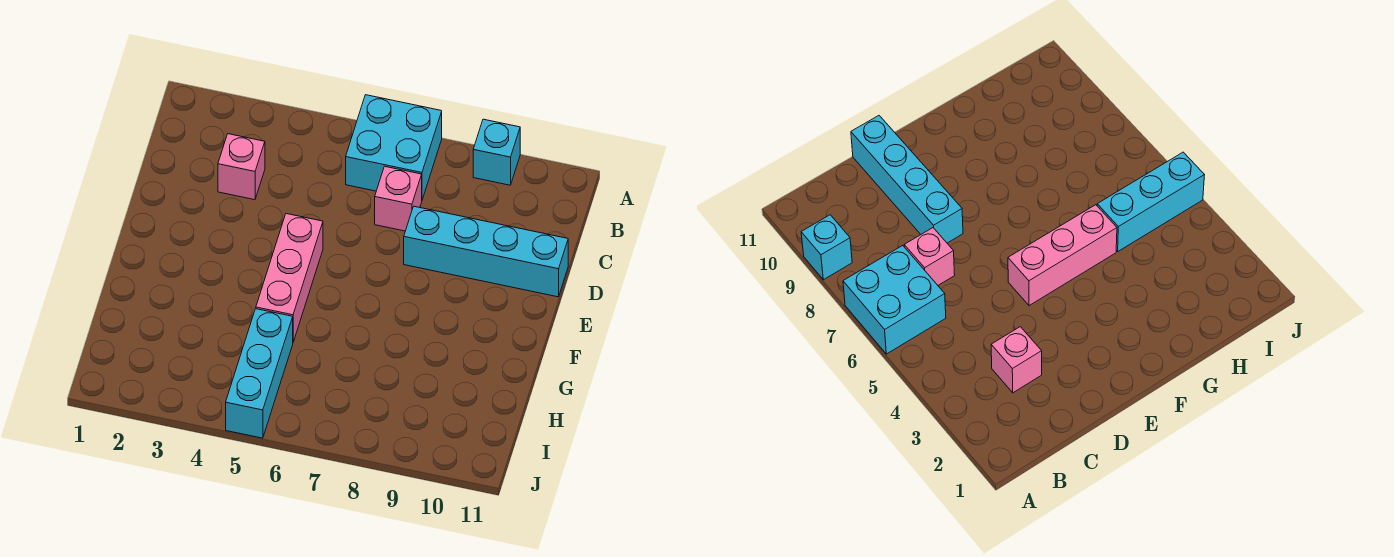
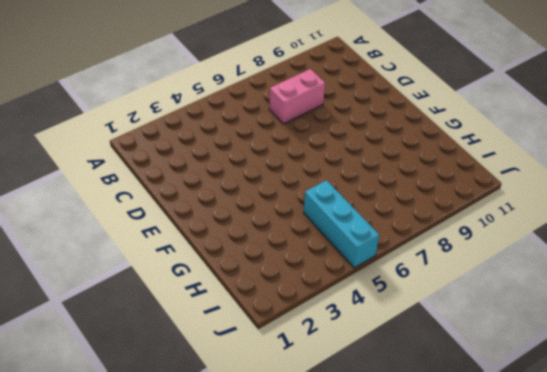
pink brick C7:C8 level 1 -> pink brick C7 level 1
none -> cyan brick A6:B7 level 1
none -> cyan brick A9 level 1

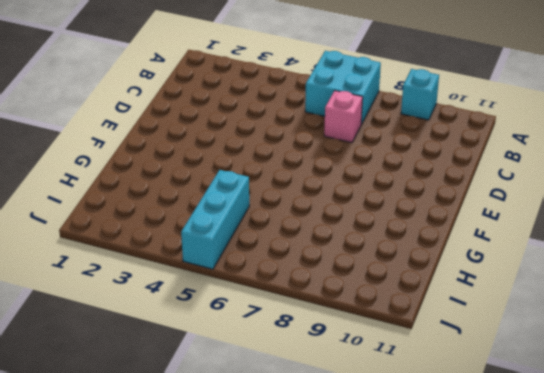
none -> pink brick C3 level 1
none -> cyan brick D8:D11 level 1

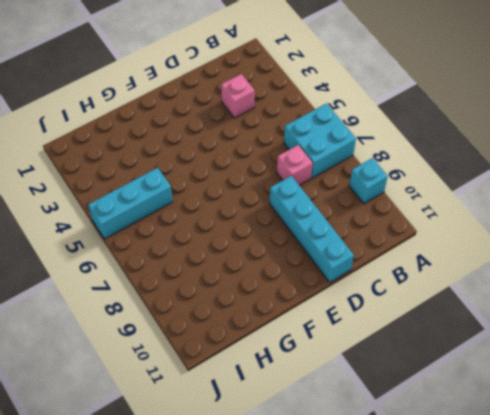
none -> pink brick E5:G5 level 1

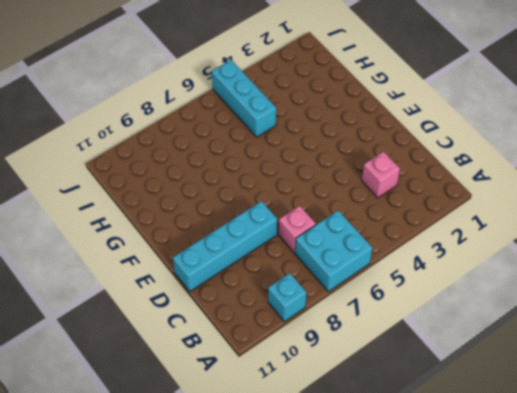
none -> pink brick E5:G5 level 1

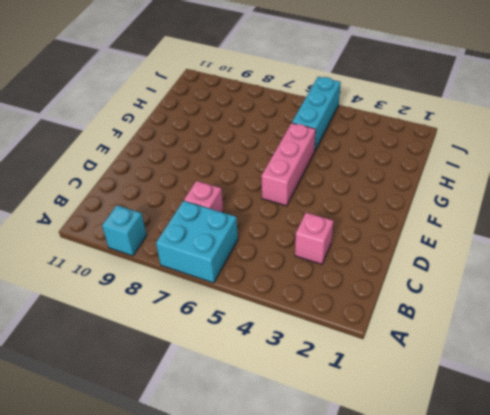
none -> cyan brick D8:D11 level 1

